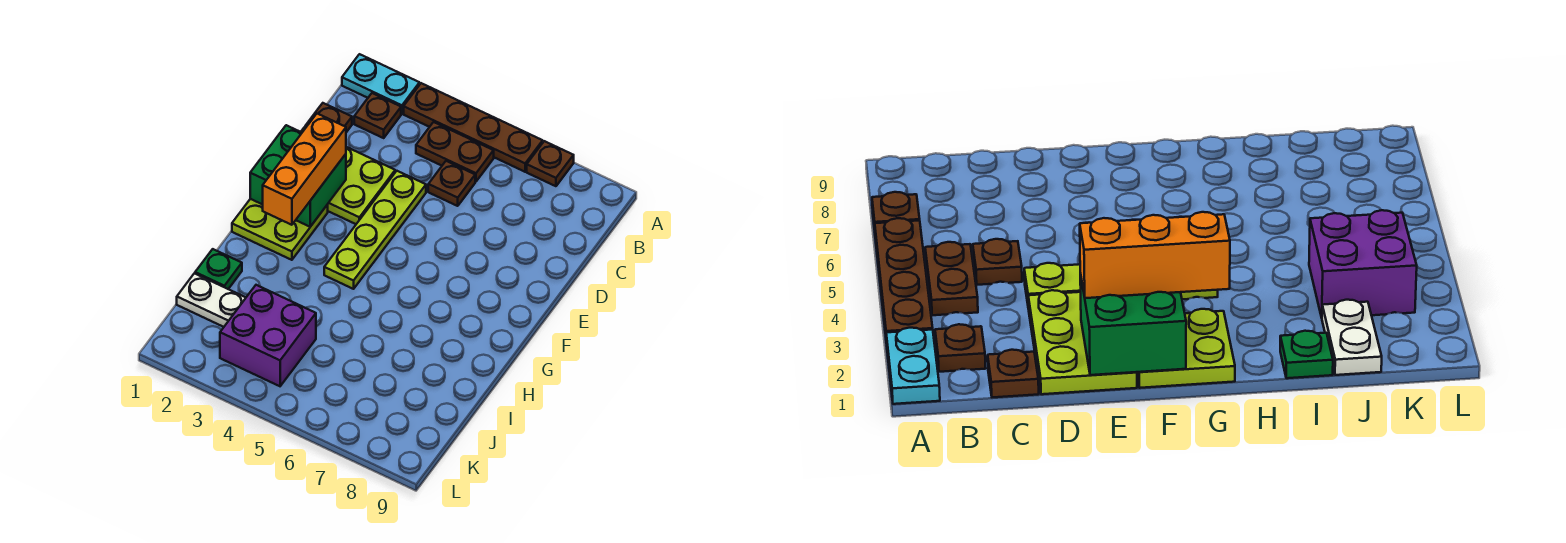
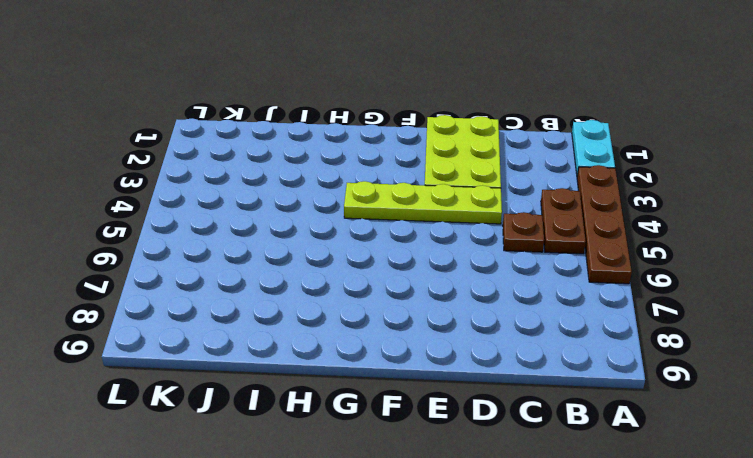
none -> brown plate A7 level 1
none -> brown plate B2 level 1
none -> brown plate C1 level 1

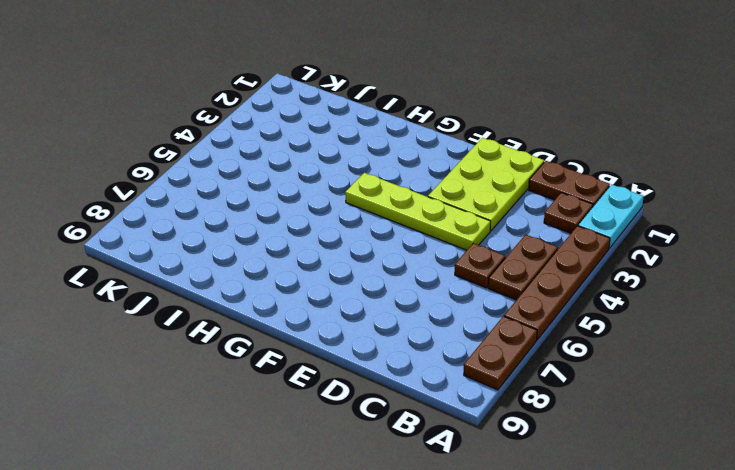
brown plate A7:A8 level 1 -> brown plate A7 level 1
brown plate B1:C1 level 1 -> brown plate C1 level 1
none -> lime plate F1:G2 level 1
none -> green plate I1 level 1
none -> white plate J1:J2 level 1

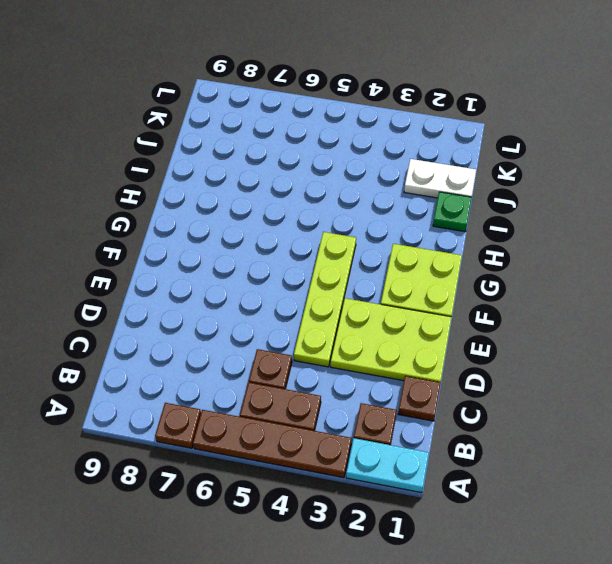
none -> purple brick J3:K4 level 1
none -> green brick E1:F2 level 2
none -> orange brick E2:G2 level 3

